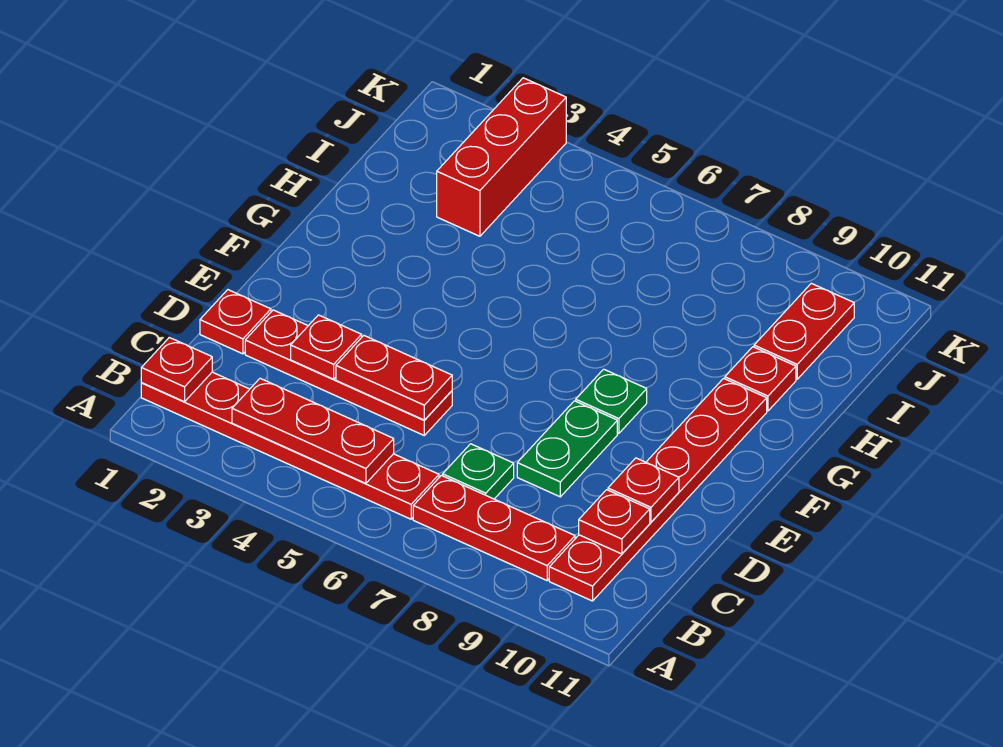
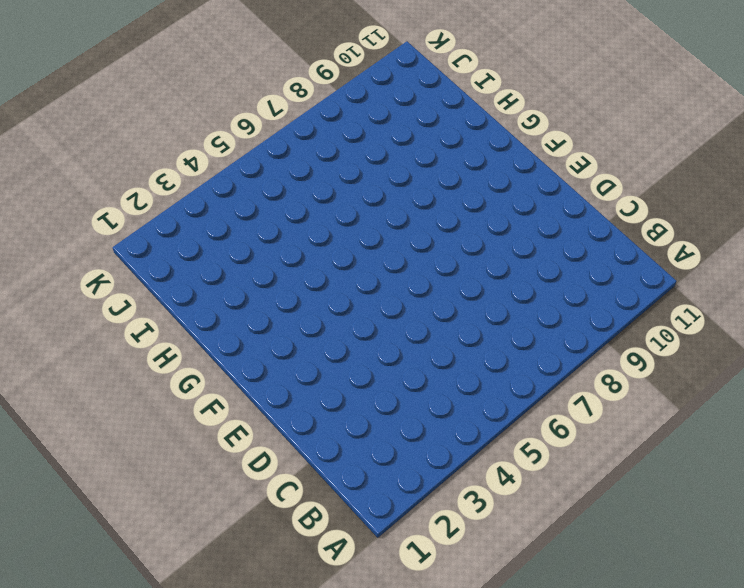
none -> red plate B1:B6 level 1
none -> red plate B7:B9 level 1
none -> red plate B10:G10 level 1

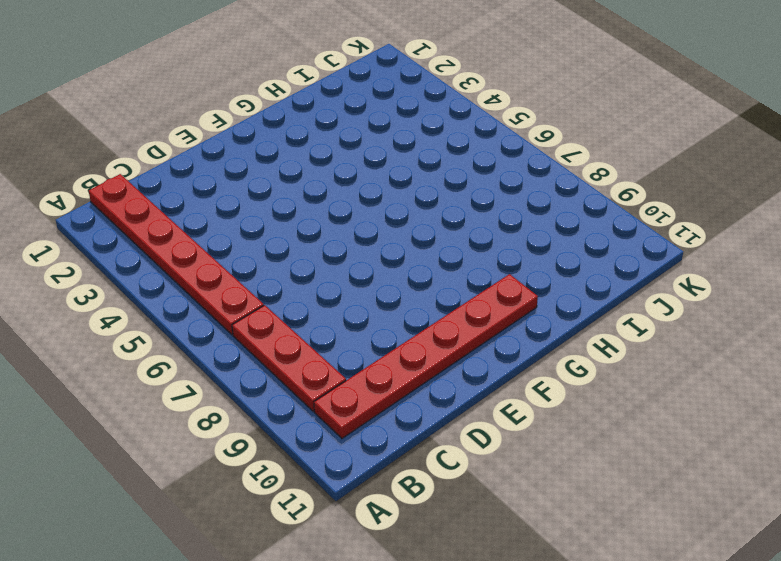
none -> green plate C7 level 1
none -> red plate D1 level 1
none -> red plate D2:D5 level 1

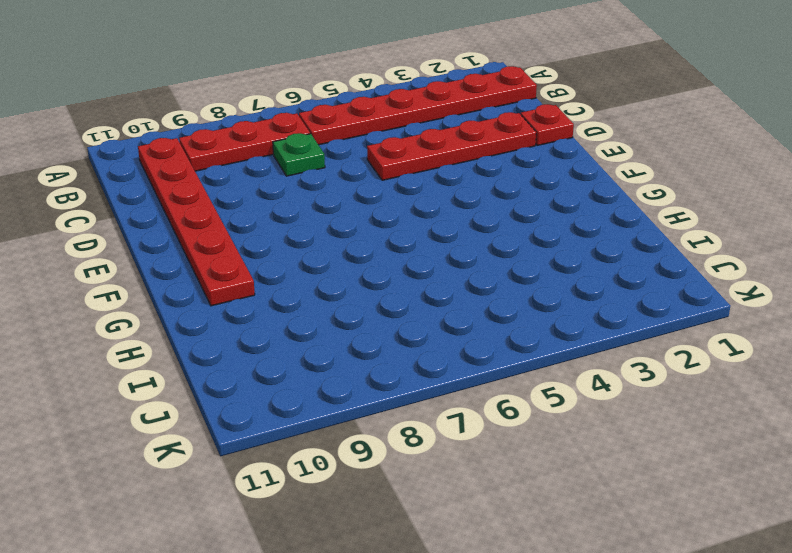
none -> green plate D8:E8 level 1
none -> green plate F8 level 1
none -> red plate H10 level 1

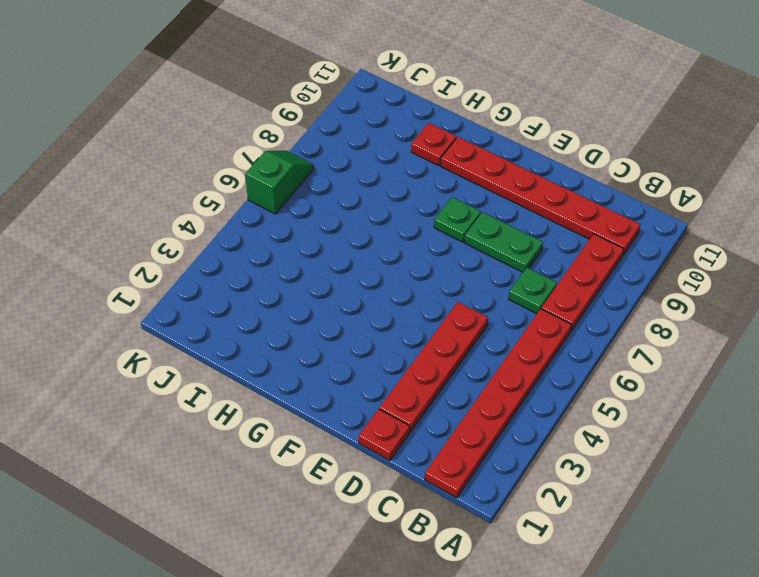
green slope K6:K7 level 1 top 6 -> none
none -> red brick I3:K3 level 1
none -> red plate I10:J10 level 1
none -> red plate B1 level 2

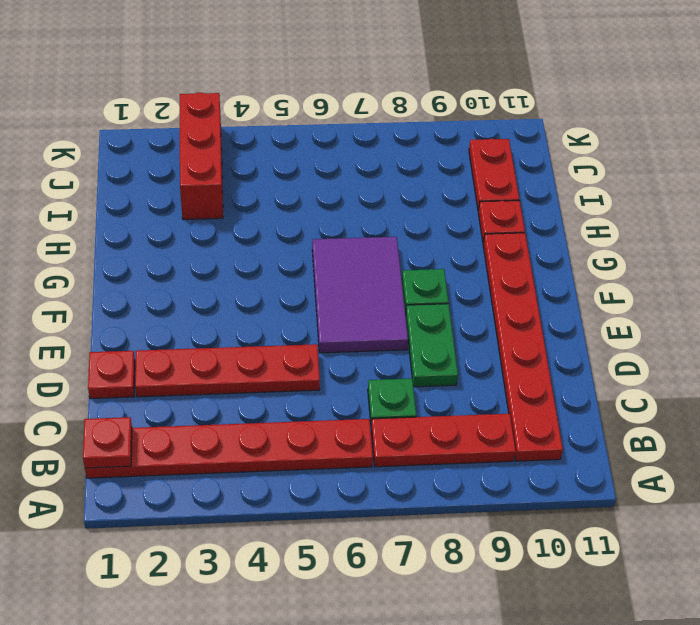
purple tile E6:G7 level 1 -> none
none -> red plate B3:B5 level 2
none -> red plate C10 level 2
none -> red plate D3 level 2

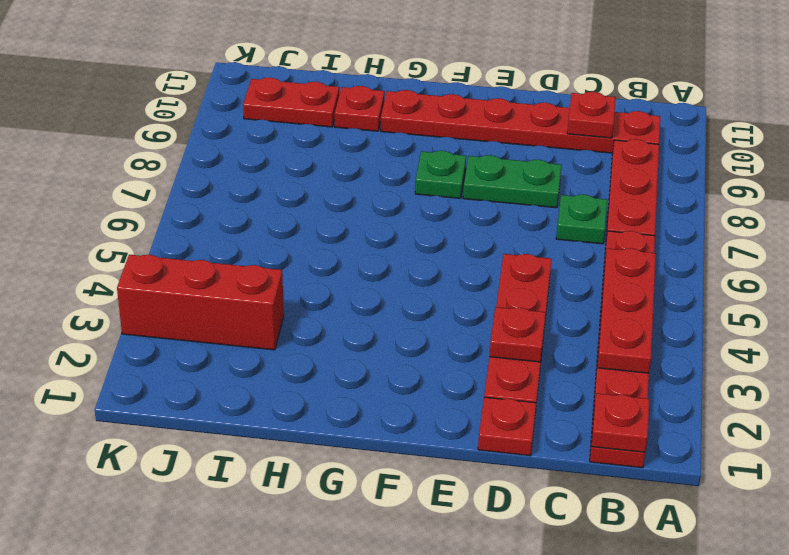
none -> red plate D4:D5 level 2
none -> red plate D10 level 2

